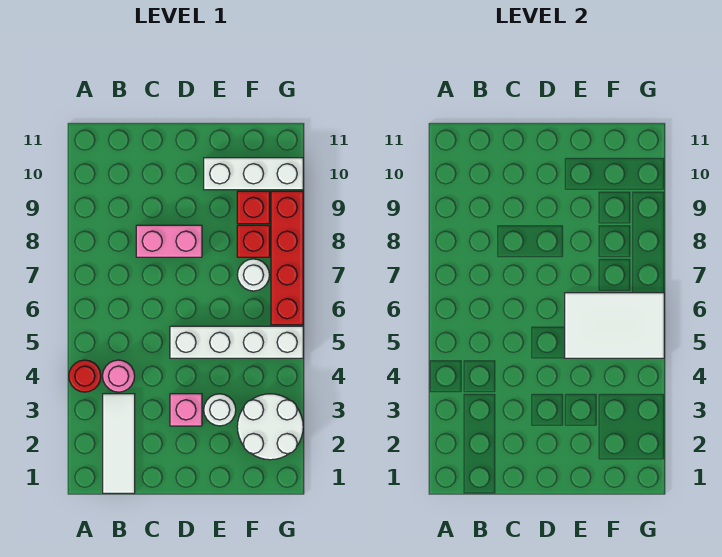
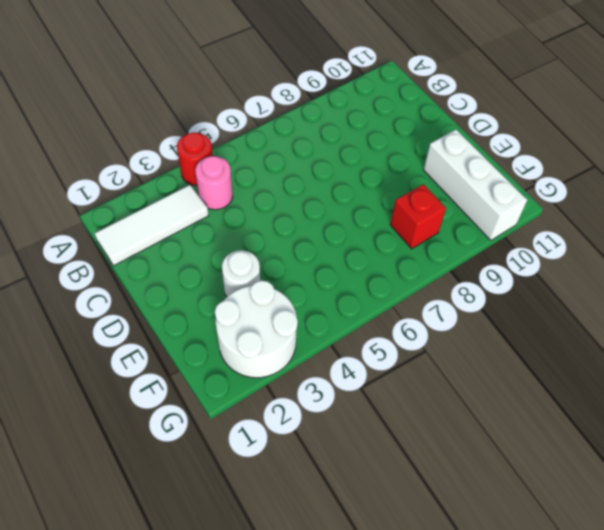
none -> pink brick C8:D8 level 1
none -> pink brick D3 level 1
none -> white brick D5:G5 level 1

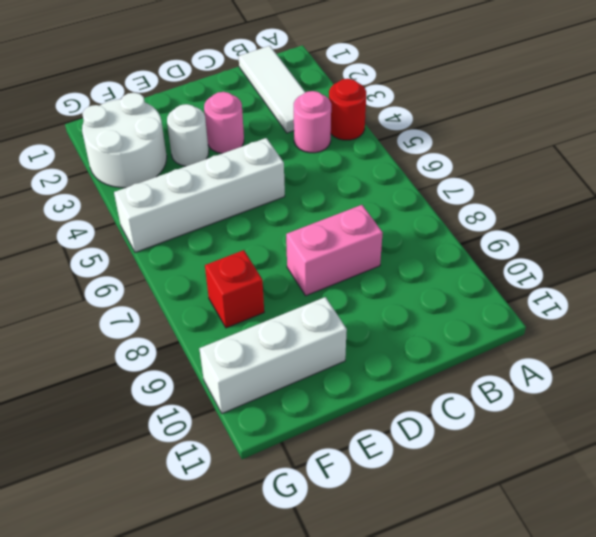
pink round brick D3 level 1 -> pink brick D3 level 1
none -> white round brick F7 level 1
none -> red brick F9 level 1
none -> red brick G6:G9 level 1

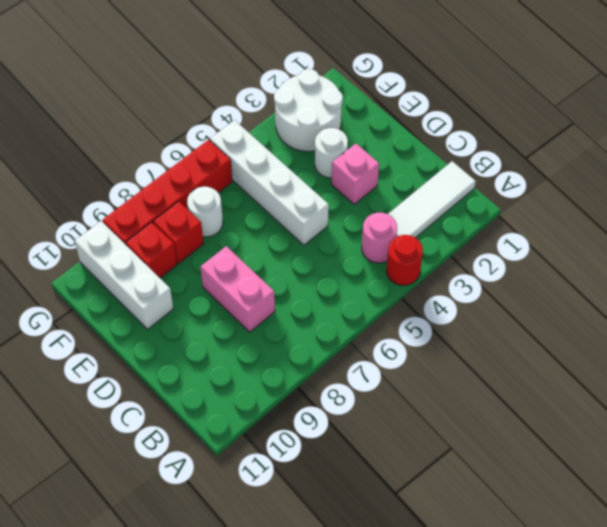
none -> white tile E5:G6 level 2

